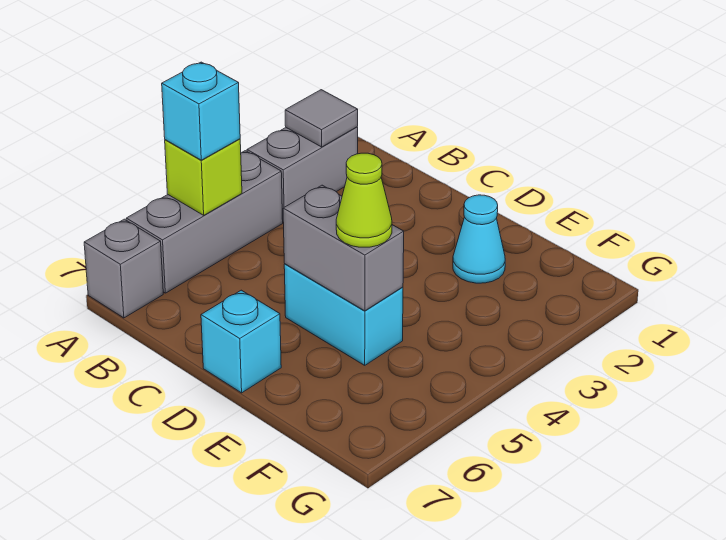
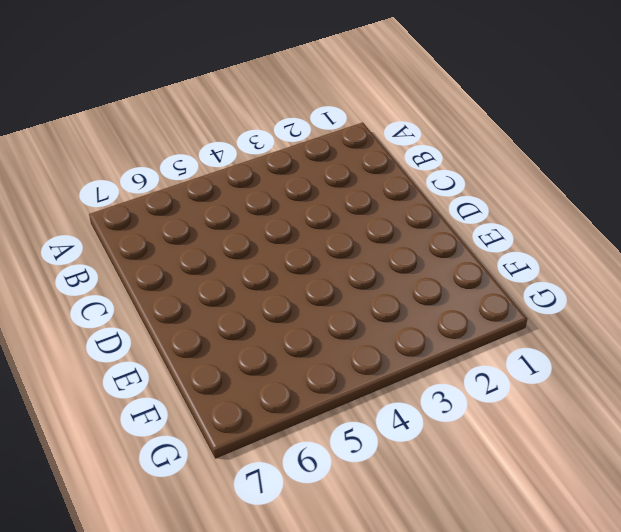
none -> grey brick A2:A3 level 1
none -> grey brick A4:A6 level 1

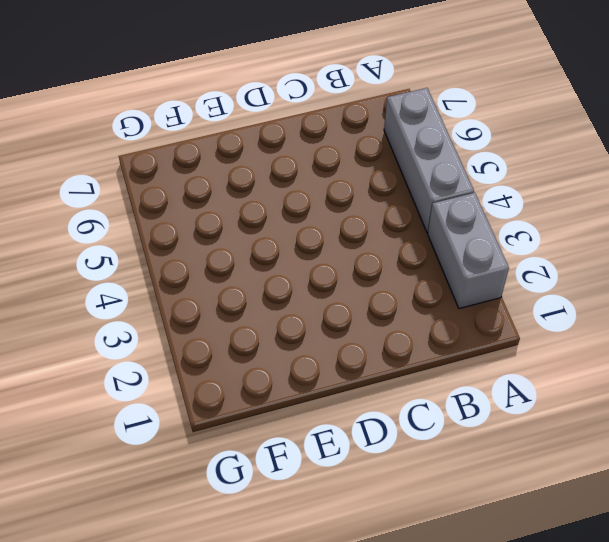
none -> grey brick A7 level 1
none -> cyan brick D5:E5 level 1

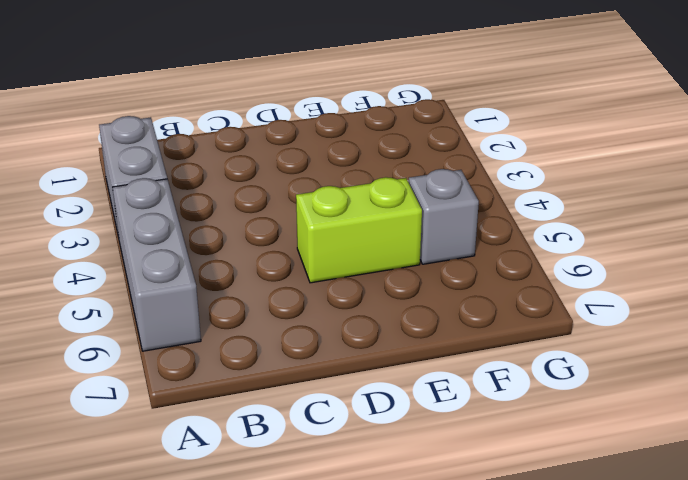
lime brick D5:E5 level 1 -> cyan brick D5:E5 level 1
grey brick F5 level 1 -> grey brick A7 level 1
none -> cyan brick D7 level 1
none -> cyan cone E2 level 1

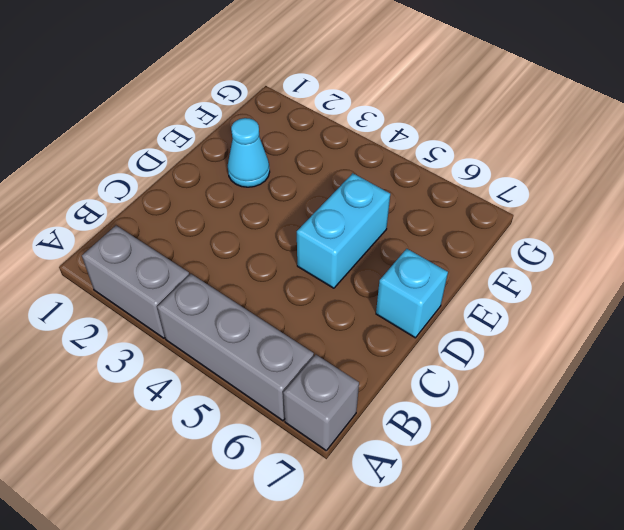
none -> grey tile A2 level 2
none -> lime brick A5 level 2

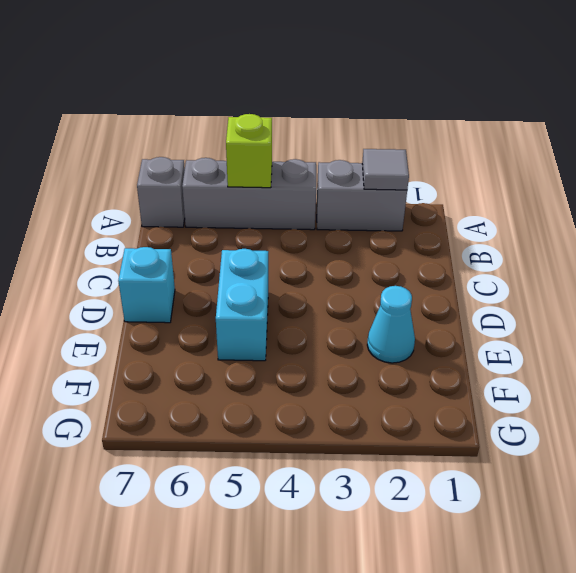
none -> grey brick D5:E5 level 2
none -> cyan brick A5 level 3

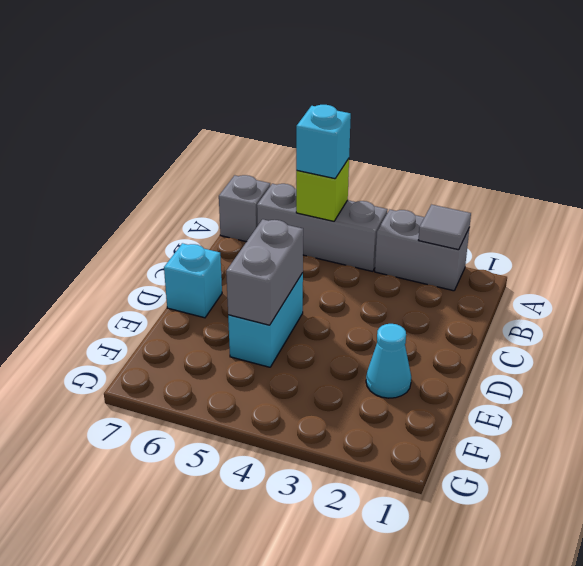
none -> lime cone E5 level 3

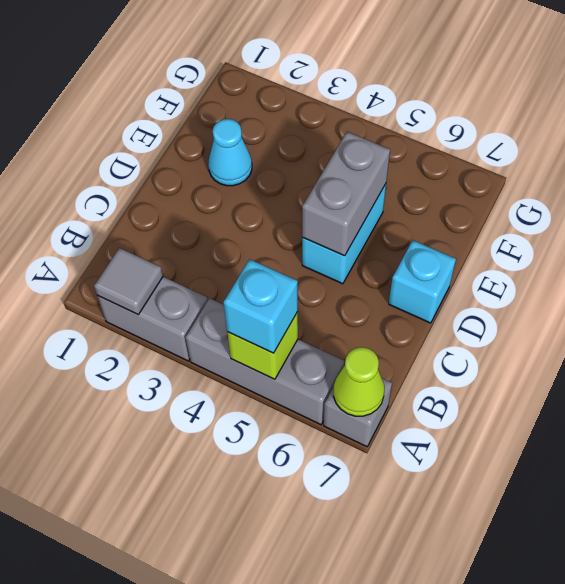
lime cone A7 level 2 -> lime cone E5 level 3

